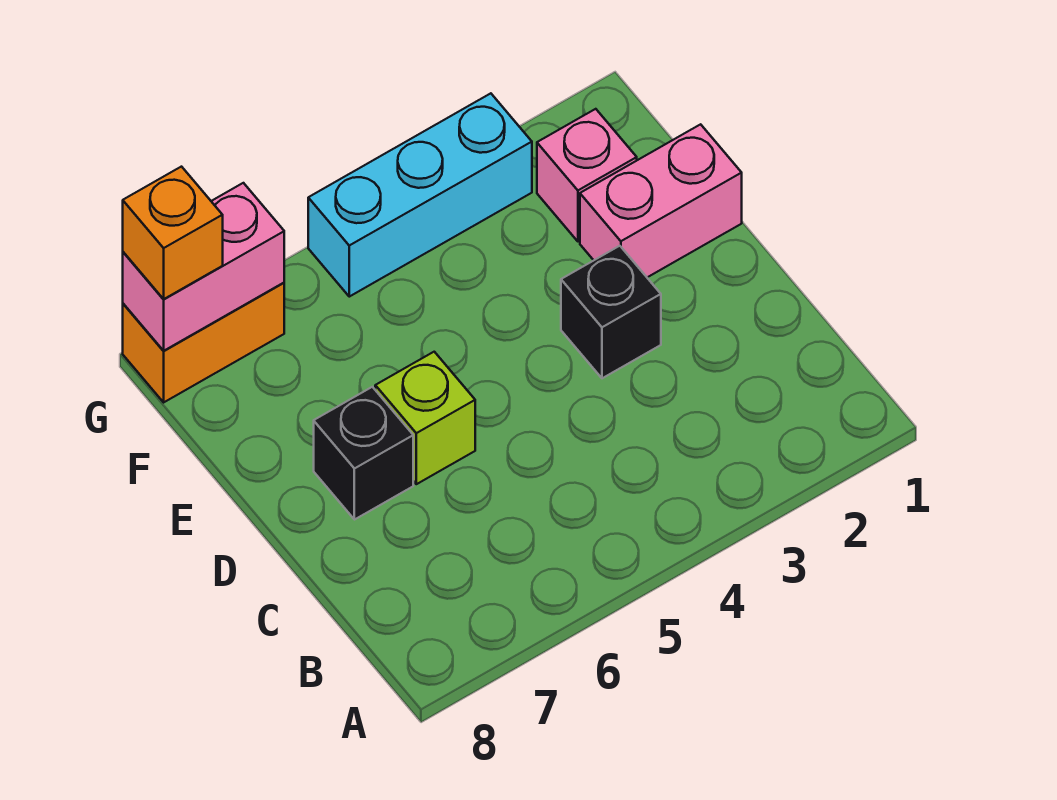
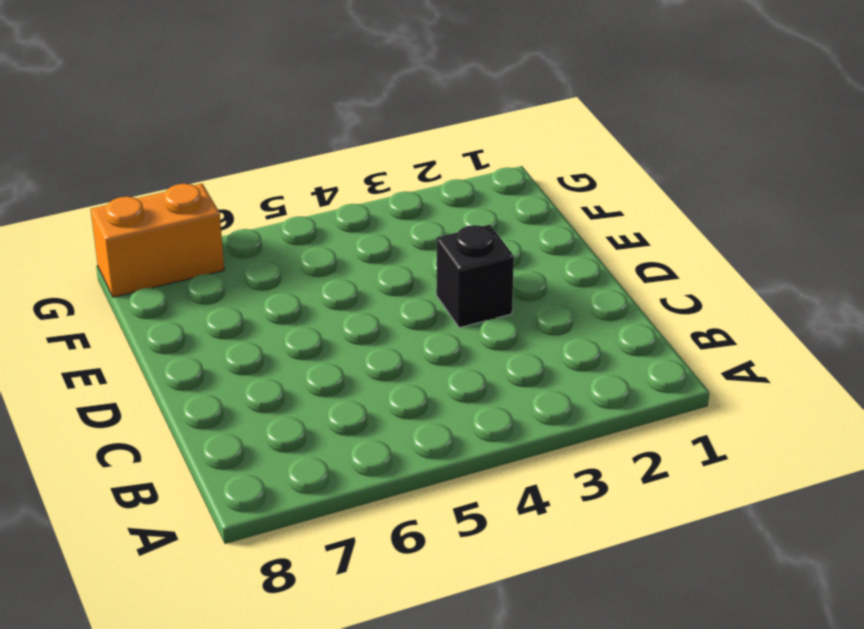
none -> lime brick D6 level 1
none -> black brick D7 level 1

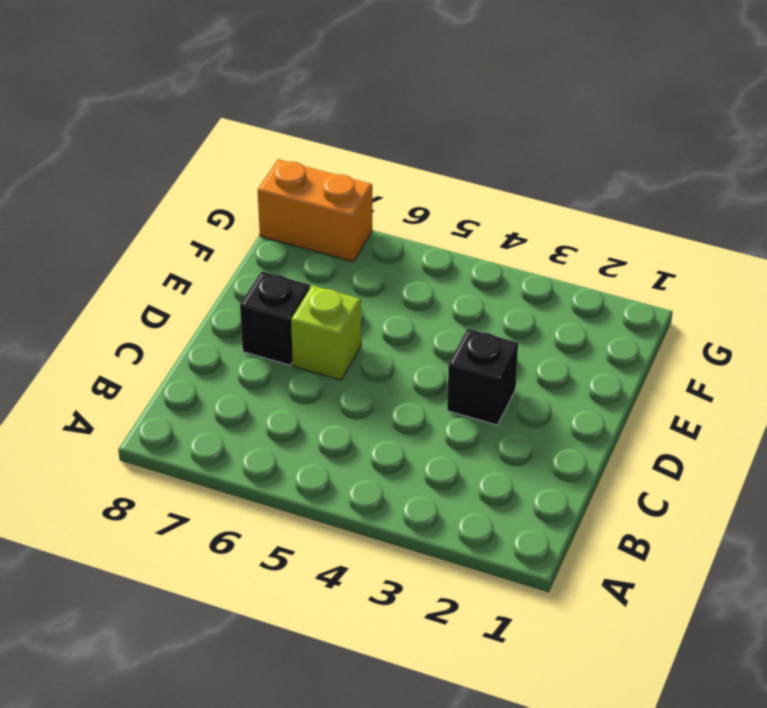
none -> pink brick E1:E2 level 1
none -> pink brick F2 level 1

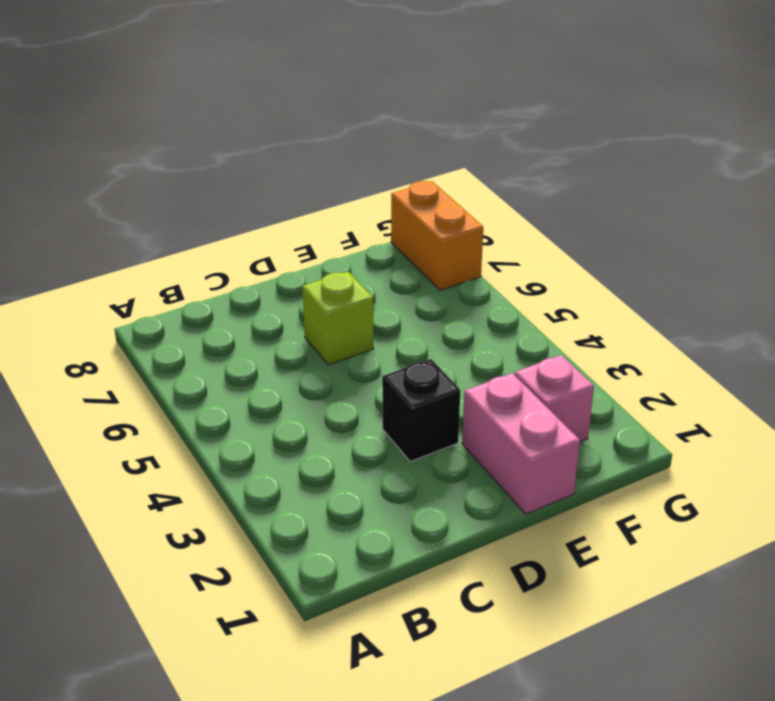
none -> black brick D7 level 1
none -> cyan brick G3:G5 level 1

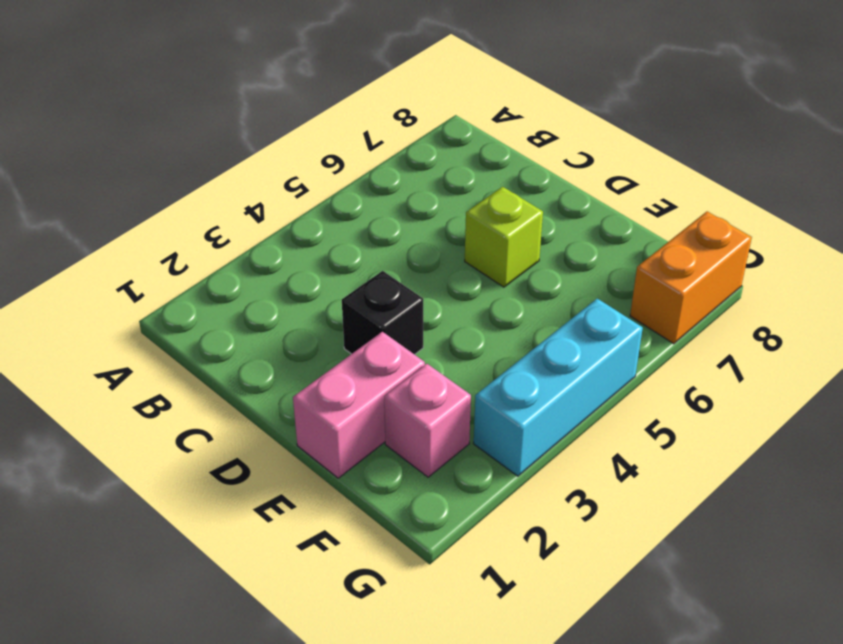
none -> black brick D7 level 1
none -> pink brick G7:G8 level 2

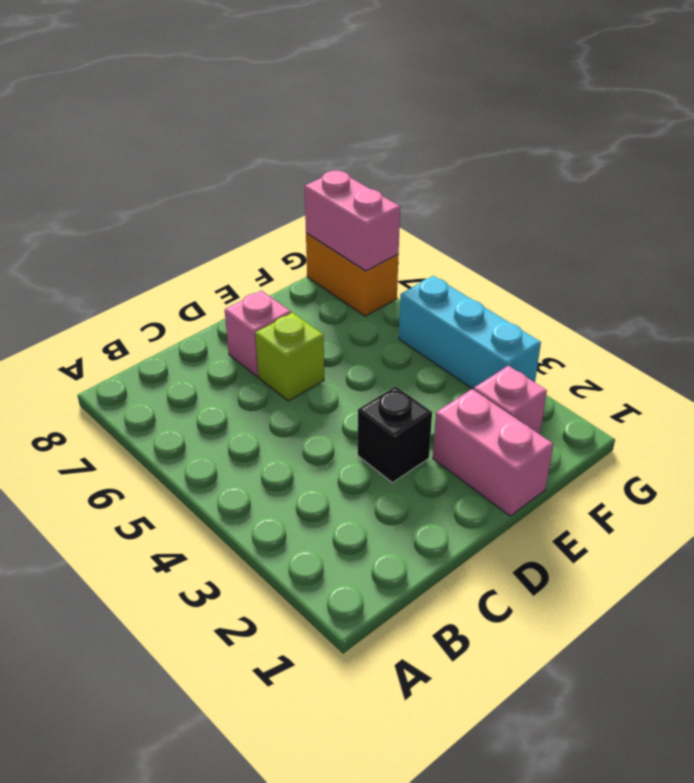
pink brick D7 level 1 -> black brick D7 level 1
none -> orange brick G8 level 3

